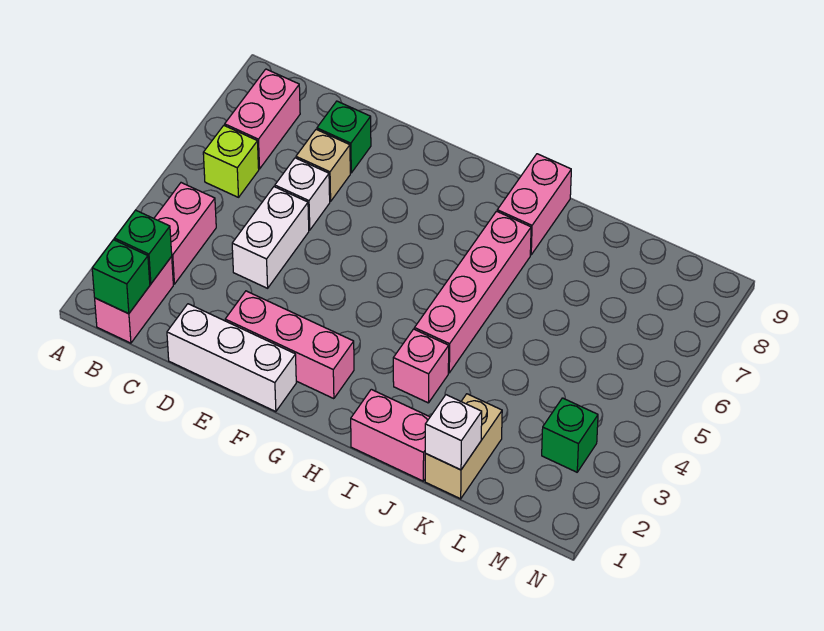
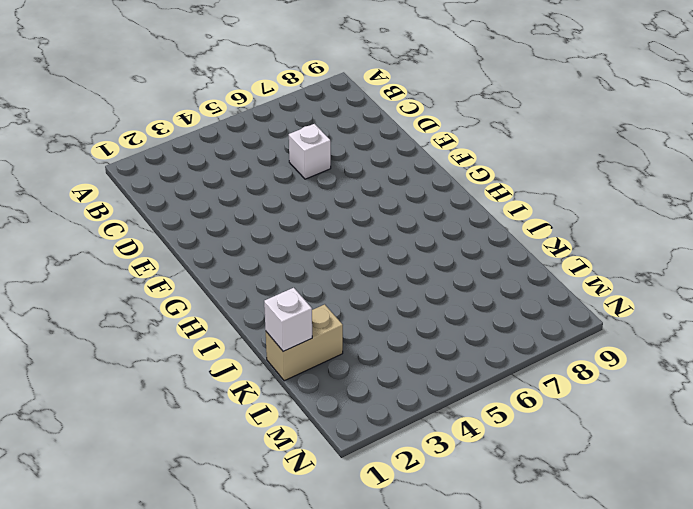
none -> pink brick B1:B2 level 1
none -> pink brick B3:B4 level 1
none -> lime brick B6 level 1

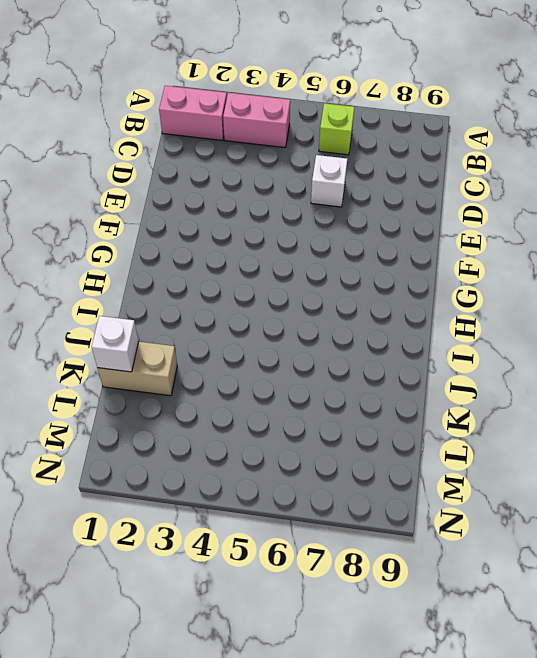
none -> pink brick B7:B8 level 1
none -> white brick D1:F1 level 1
none -> white brick D4:D5 level 1

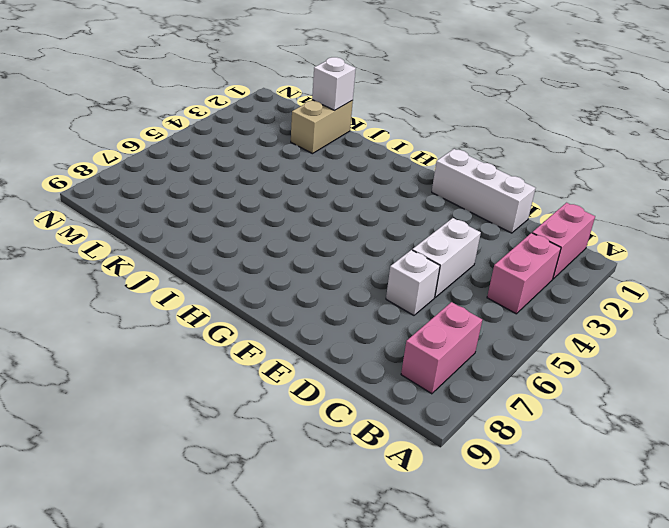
none -> lime brick B6 level 1
none -> tan brick D7 level 1
none -> green brick D8 level 1

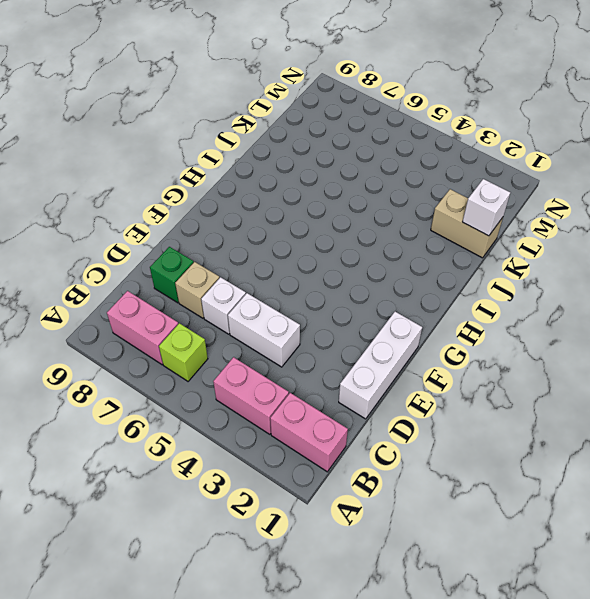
none -> pink brick E2:G2 level 1
none -> pink brick I1:J1 level 1
none -> pink brick I3 level 1

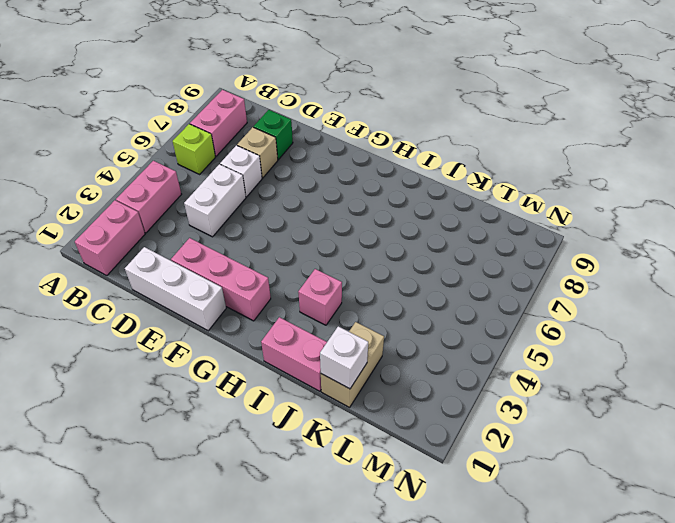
none -> pink brick I4:I7 level 1
none -> pink brick I8:I9 level 1
none -> green brick M3 level 1

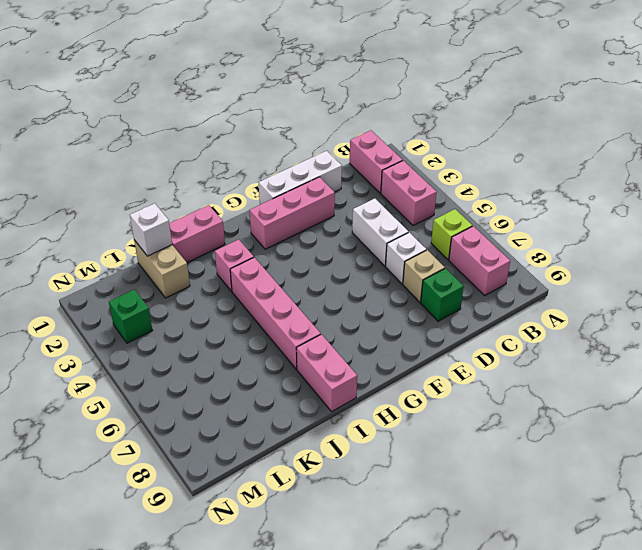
none -> green brick B1 level 2
none -> green brick B2 level 2

